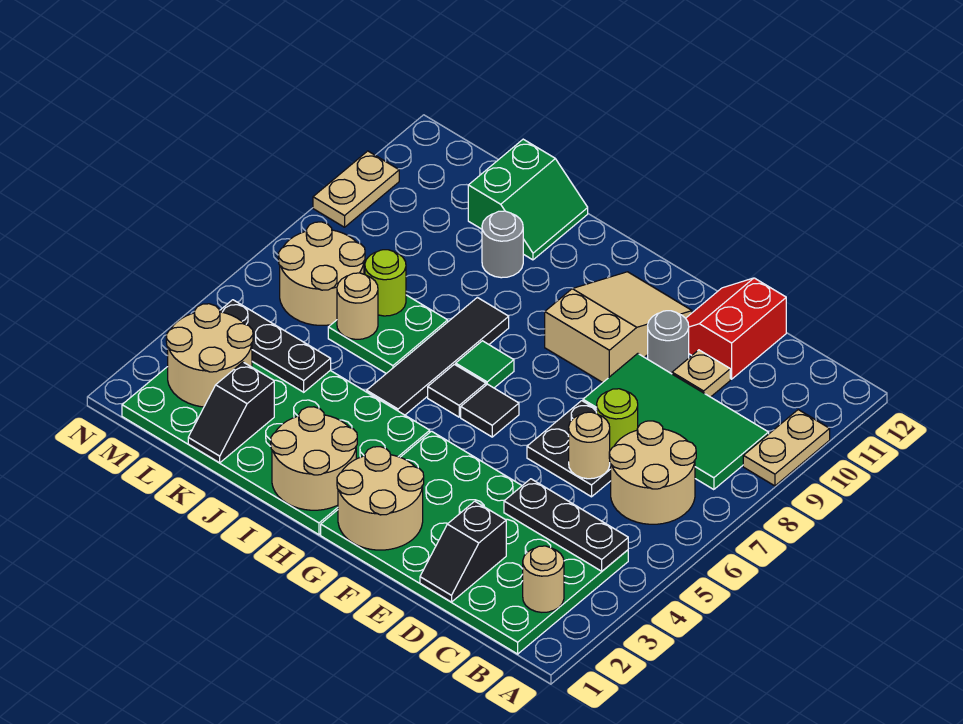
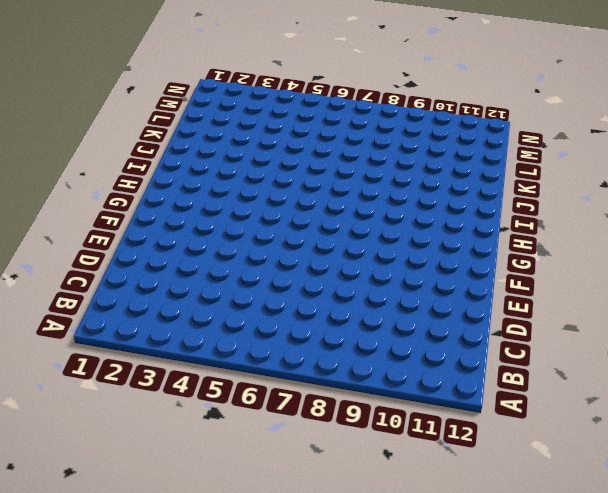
none -> tan plate A9:A10 level 1
none -> green plate B1:G4 level 1
none -> tan round brick B6:C7 level 1
none -> green tile B8:E9 level 1

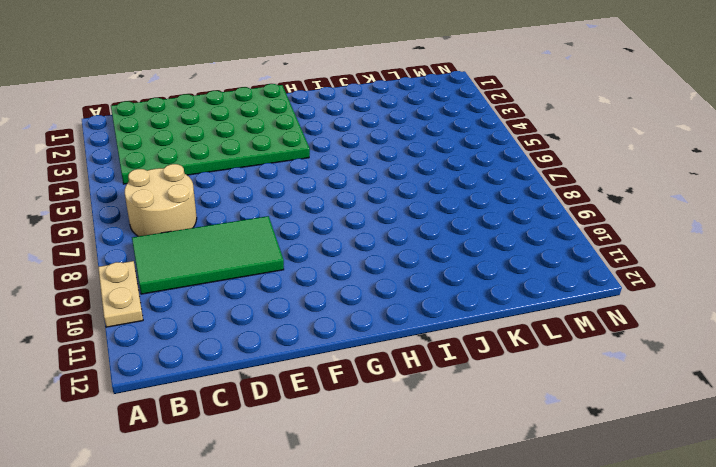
none -> black plate D6:E7 level 1
none -> tan plate D10 level 1
none -> red slope D11:E12 level 1 top D
none -> grey round brick E10 level 1

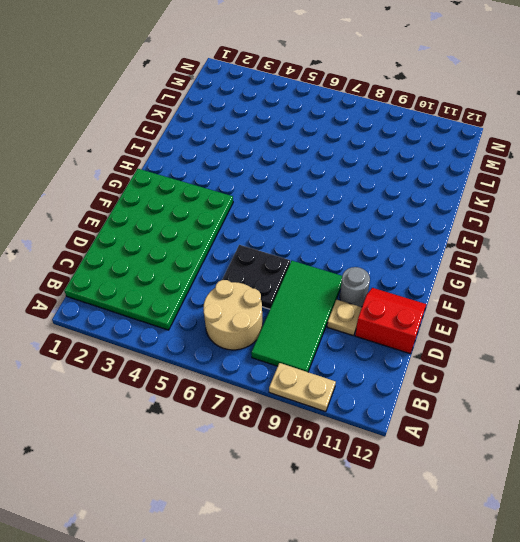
none -> tan slope F9:G11 level 1 top 9
none -> black tile G6 level 1
none -> green plate H1:M4 level 1
none -> black tile H6 level 1

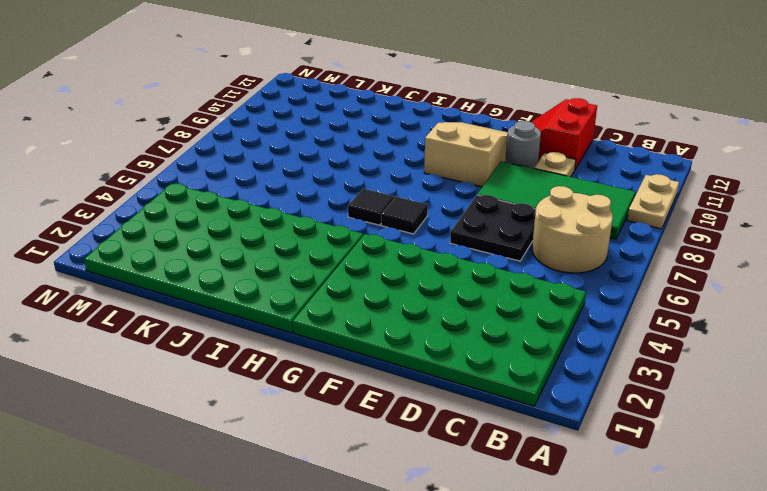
none -> green tile H7 level 1
none -> black tile I5:I8 level 1
none -> green plate J6:K7 level 1
none -> grey round brick J10 level 1

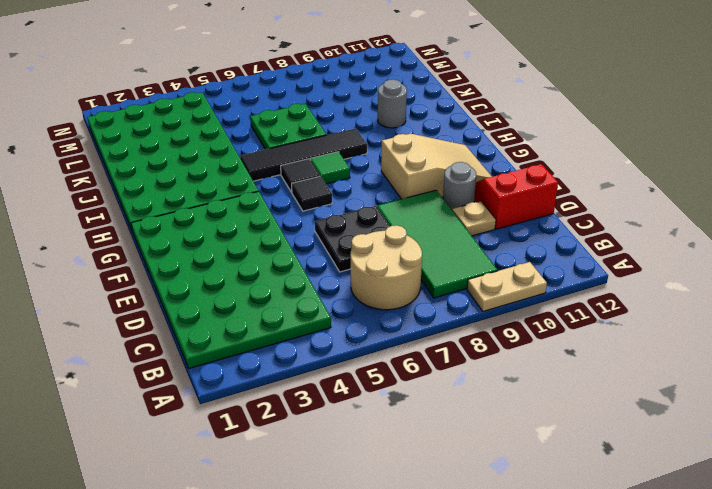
none -> green slope J11:K12 level 1 top K
none -> tan round brick L6:M7 level 1
none -> tan plate N9:N10 level 1
none -> tan round brick B2 level 2

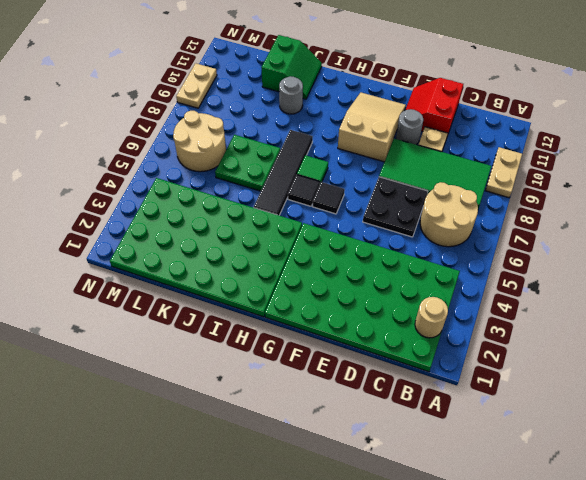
none -> black plate B4:D4 level 2
none -> black slope D1:D2 level 2 top 2
none -> tan round brick D6 level 2
none -> lime round brick D7 level 2

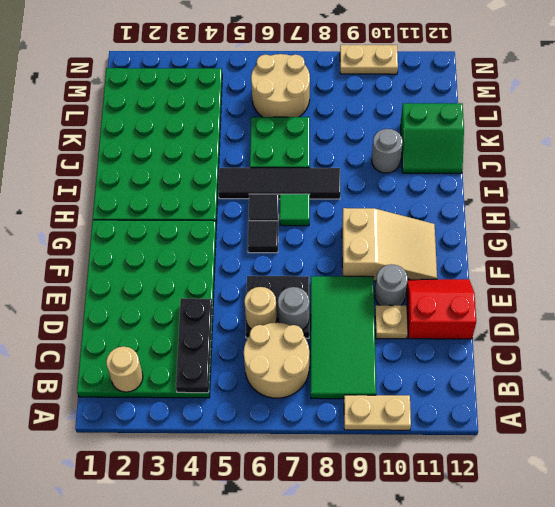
grey round brick D7 level 2 -> lime round brick D7 level 2
none -> black slope D1:D2 level 2 top 2
none -> tan round brick F1:G2 level 2
none -> tan round brick H1:I2 level 2
none -> black slope K1:K2 level 2 top 2

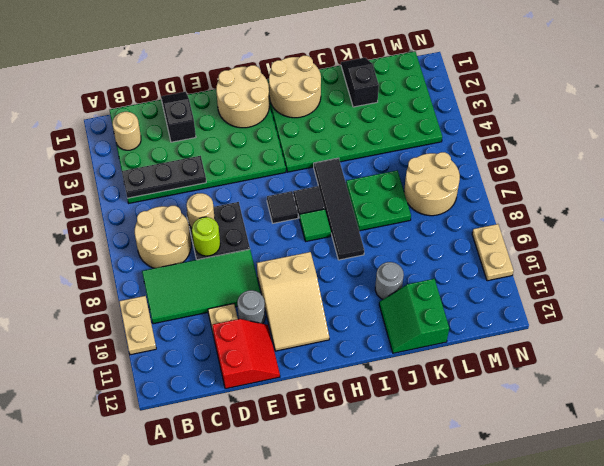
none -> black plate K4:M4 level 2
none -> tan round brick K6 level 2
none -> lime round brick K7 level 2
none -> tan round brick L2:M3 level 2

